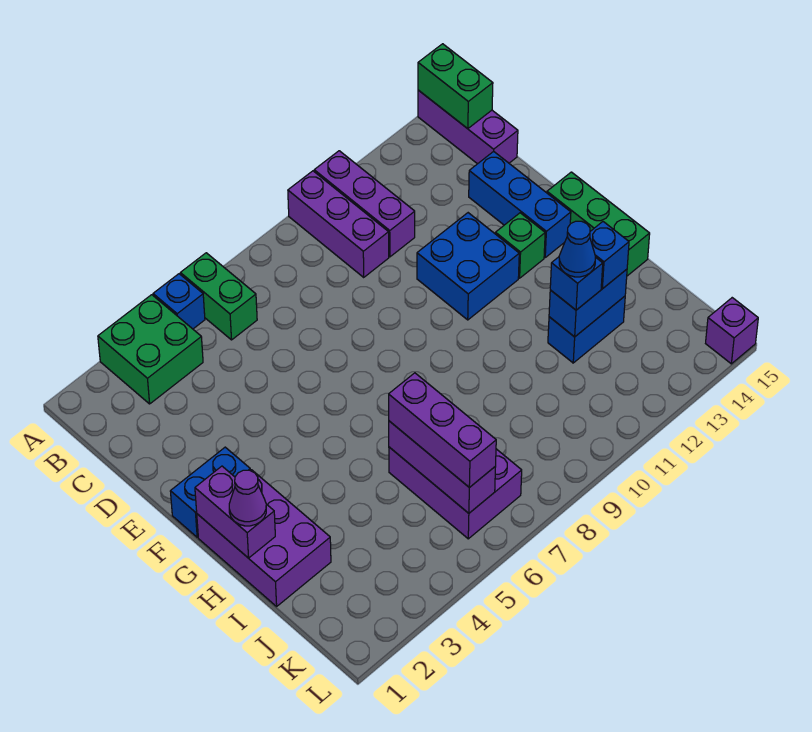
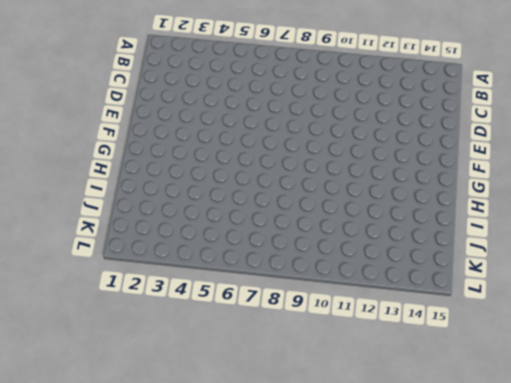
none -> green brick A3:B4 level 1
none -> blue brick A5 level 1
none -> green brick A6:B6 level 1

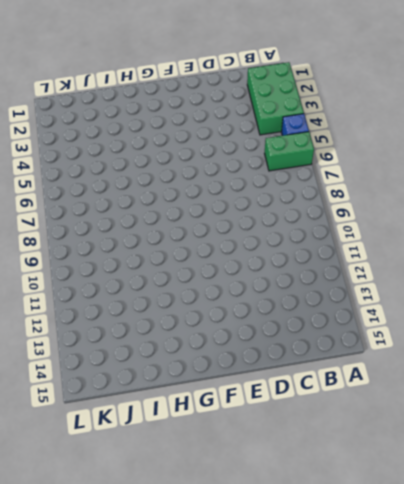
green brick A2:B4 level 1 -> green brick A3:B4 level 1
none -> purple brick A10:C10 level 1
none -> purple brick A11:C11 level 1
none -> purple brick A15:C15 level 1

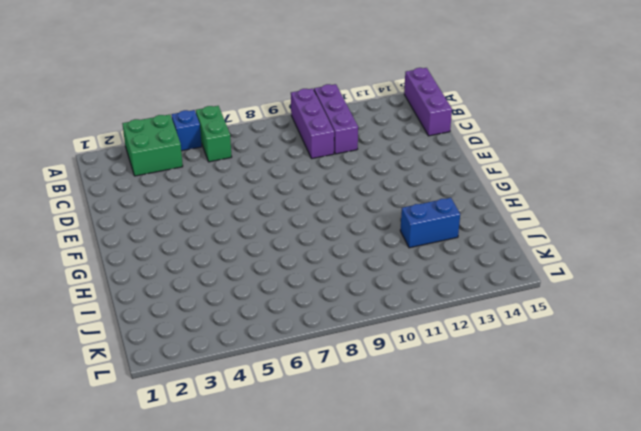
none -> blue brick D14:F14 level 1
none -> blue brick E11:F12 level 1
none -> blue brick F1:F2 level 1

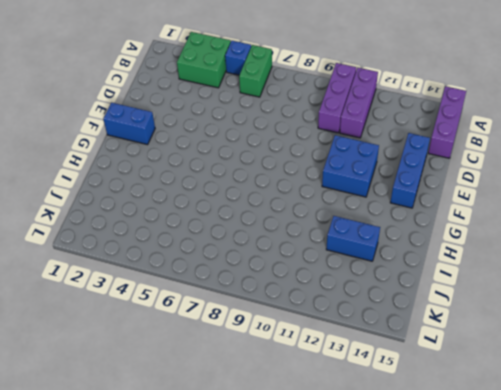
none -> green brick F13 level 1
none -> green brick F15:H15 level 1
none -> purple brick G1:I2 level 1

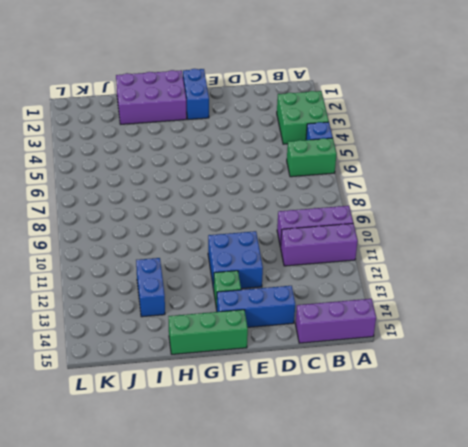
none -> purple brick I6:K7 level 1
none -> purple brick L15 level 1
none -> green brick A15:B15 level 2

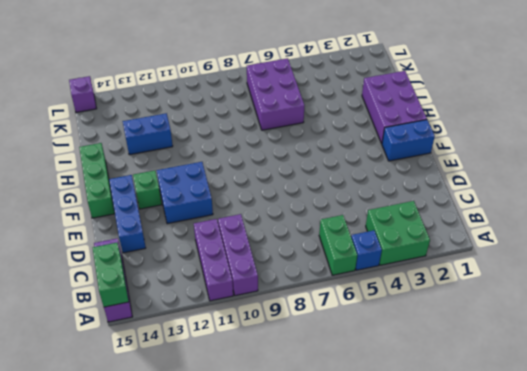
none -> purple brick G1:H1 level 2
none -> purple brick I6:K6 level 2
none -> blue brick I12:I13 level 2

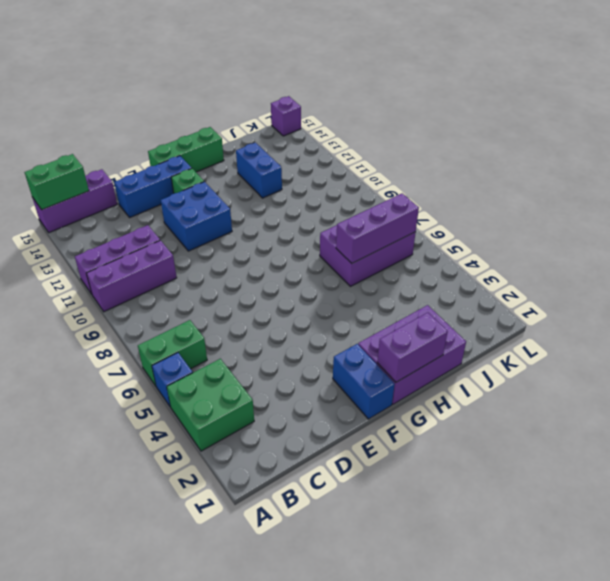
none -> blue brick I12:I13 level 2
none -> purple cone H1 level 3
none -> purple brick I6:K6 level 3

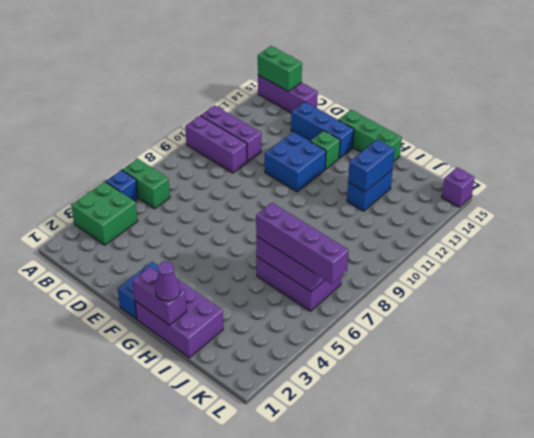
purple brick I6:L6 level 3 -> purple brick I6:K6 level 3
none -> blue brick I12 level 3
none -> blue brick I13 level 3
none -> blue cone I12 level 4

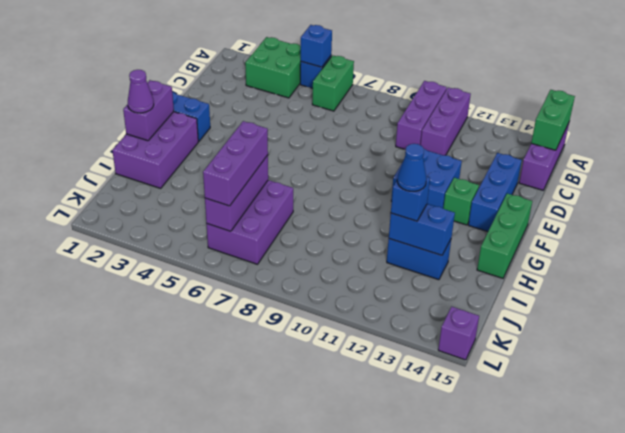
blue brick A5 level 2 -> blue brick I13 level 3

